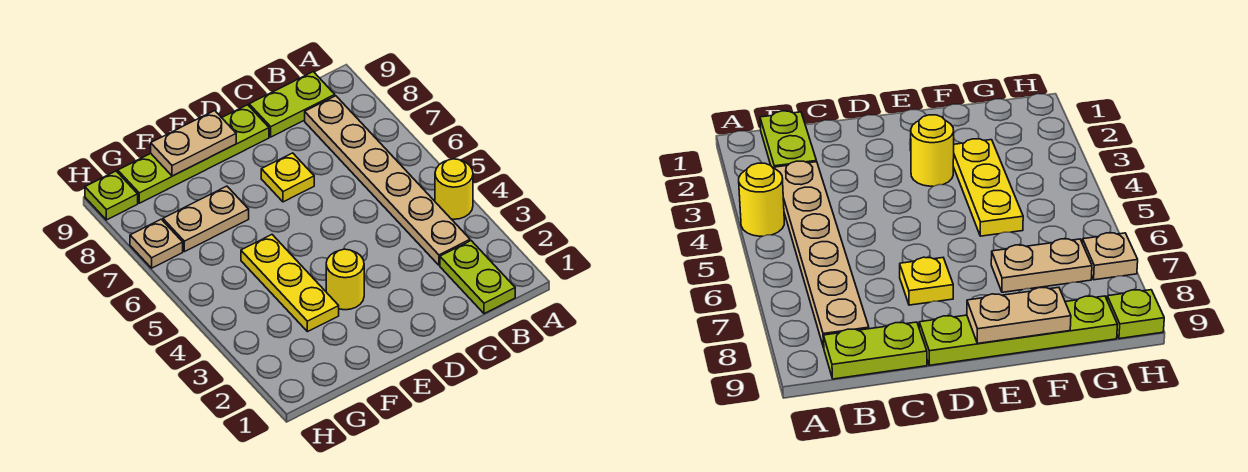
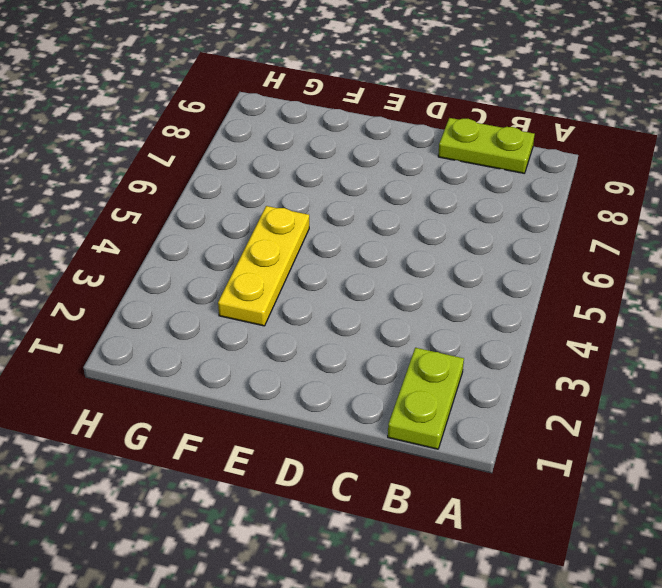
none -> yellow round brick A4 level 1
none -> tan plate B3:B8 level 1
none -> yellow plate D7 level 1

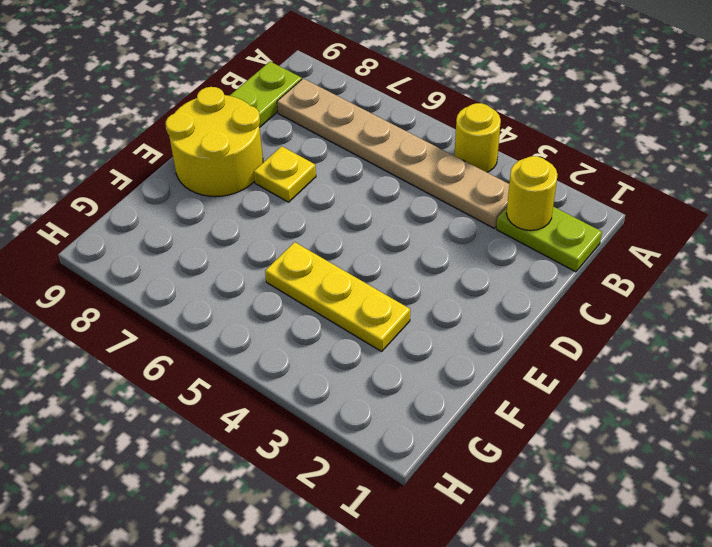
yellow round brick B2 level 2 -> yellow round brick E3 level 1
yellow round brick D8:E9 level 1 -> lime plate D9:G9 level 1
none -> tan plate F7:G7 level 1
none -> tan plate H7 level 1
none -> lime plate H9 level 1

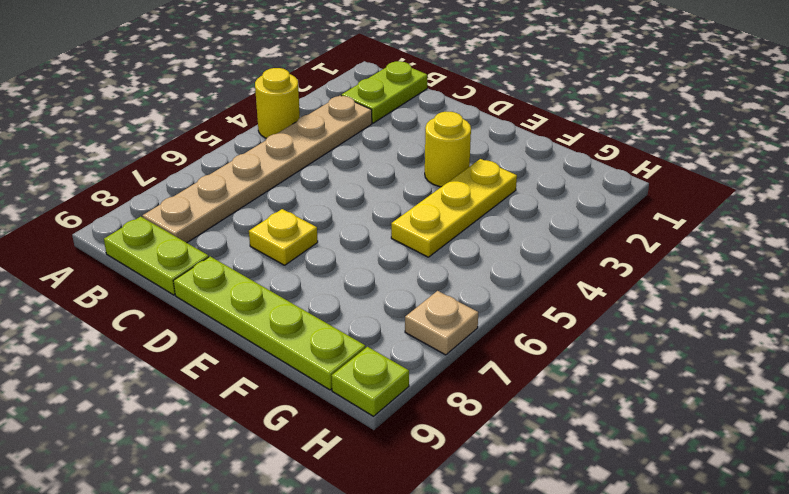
none -> tan plate F7:G7 level 1
none -> tan plate E9:F9 level 2

